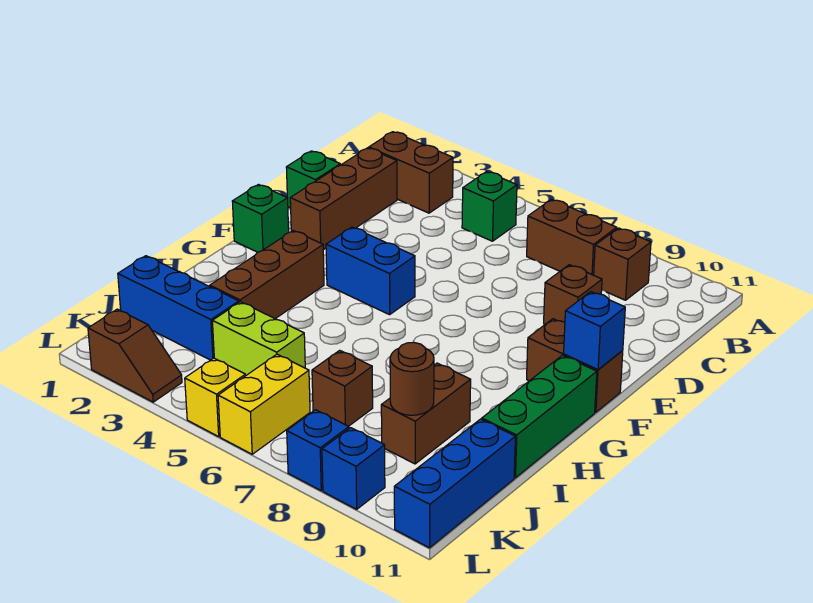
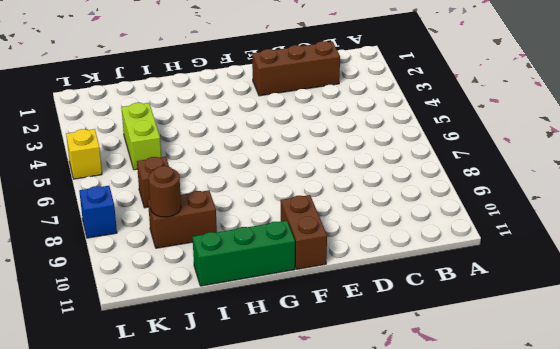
none -> brown brick B2:B3 level 1
none -> green brick B5 level 1
none -> brown brick B7:B8 level 1

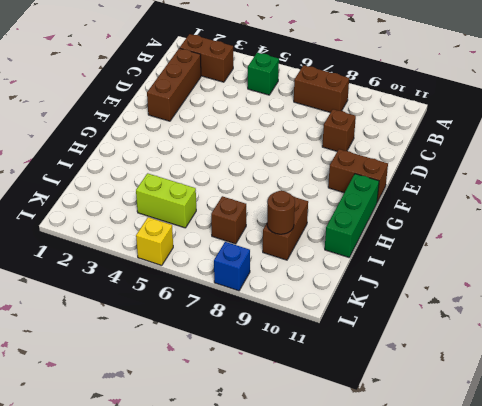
none -> brown brick B9 level 1
none -> green brick D1 level 1
none -> green brick F1 level 1

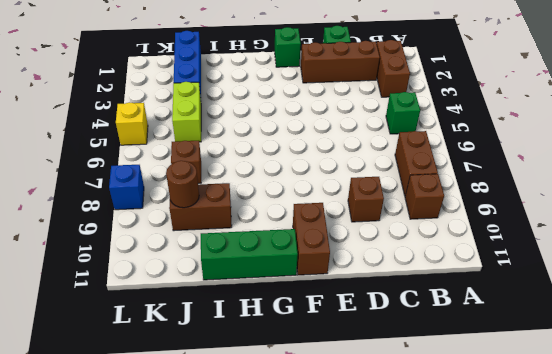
none -> blue brick F4:F5 level 1
none -> brown brick G3:I3 level 1
none -> blue brick J11:L11 level 1

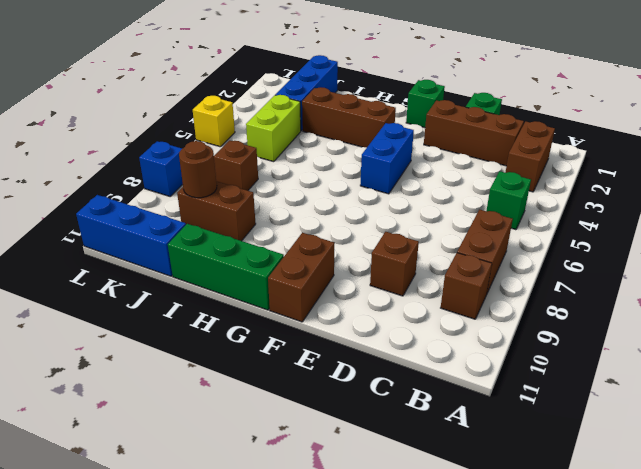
none -> yellow brick K6:L6 level 1
none -> brown slope L2:L3 level 1 top 2
none -> blue brick L9 level 1

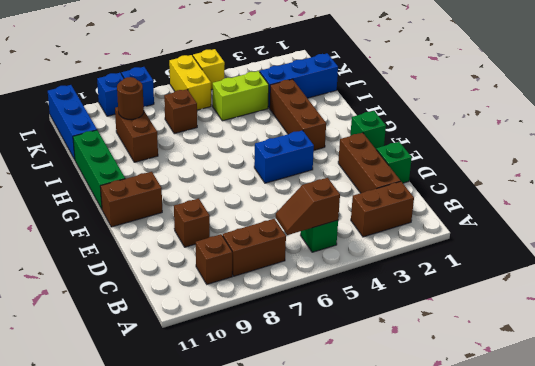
brown slope B5:B6 level 2 top 5 -> brown slope L2:L3 level 1 top 2
none -> blue brick F11 level 2

